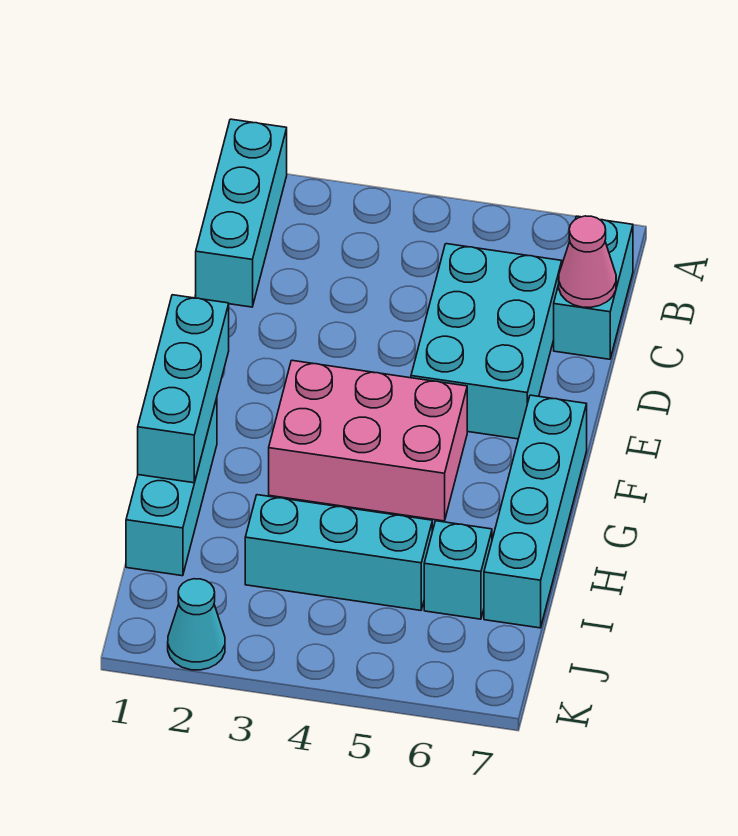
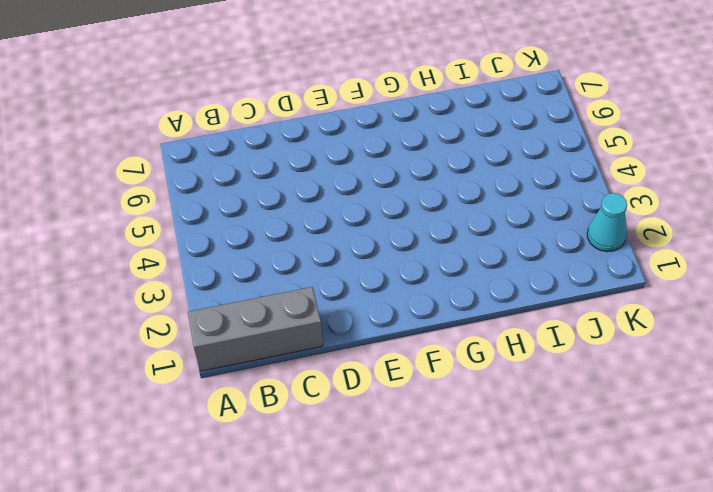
grey brick A1:C1 level 1 -> cyan brick A1:C1 level 1
none -> cyan brick B7:C7 level 1
none -> cyan brick C5:E6 level 1

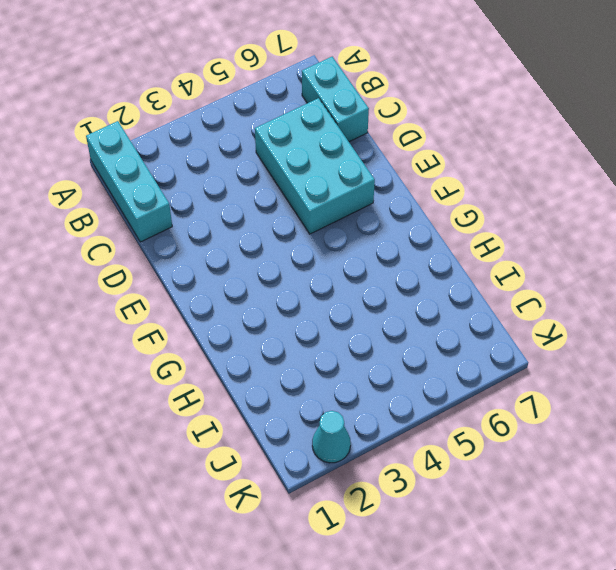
none -> pink brick F3:G5 level 1
none -> cyan brick F7:I7 level 1

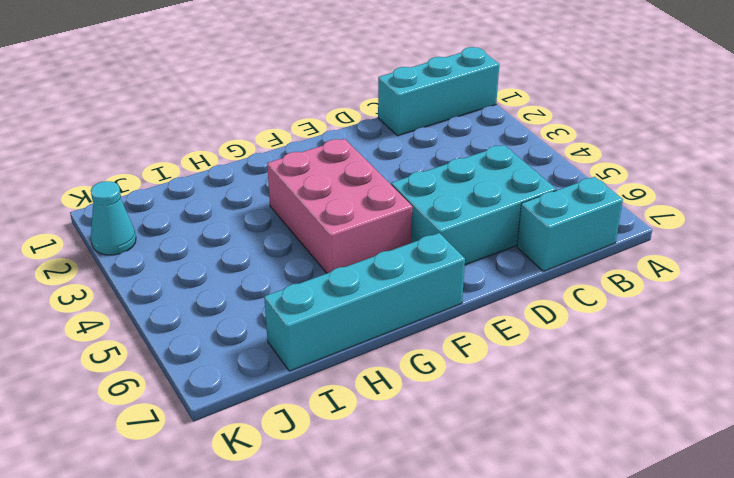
none -> cyan brick G1:I1 level 1
none -> cyan brick I3:I5 level 1

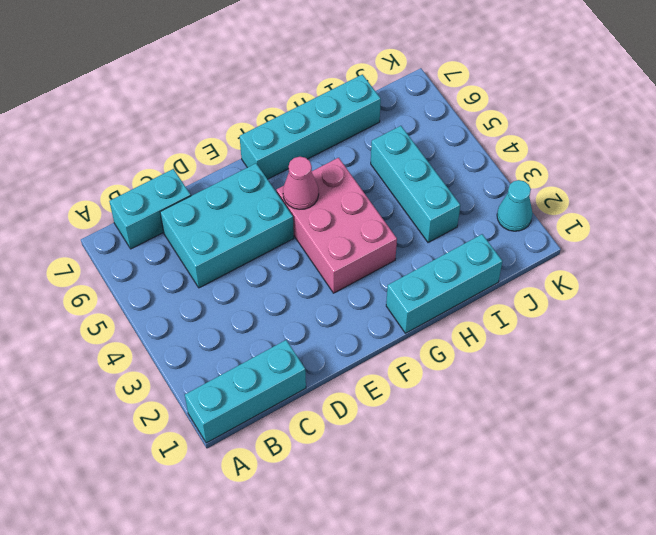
pink cone F5 level 2 -> pink cone C7 level 2
none -> cyan brick I6 level 1
none -> cyan brick F1:H1 level 2

